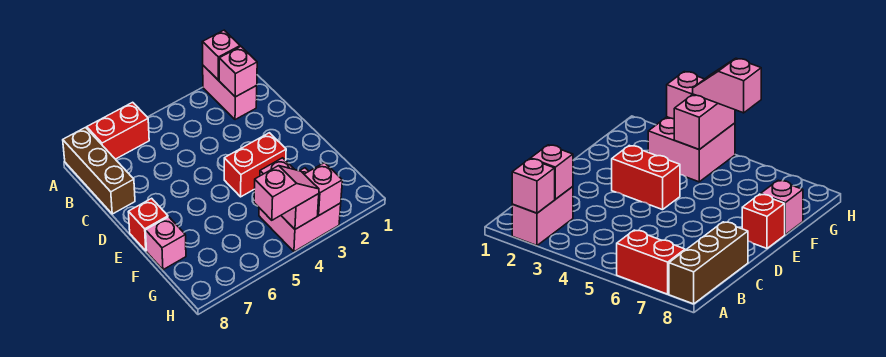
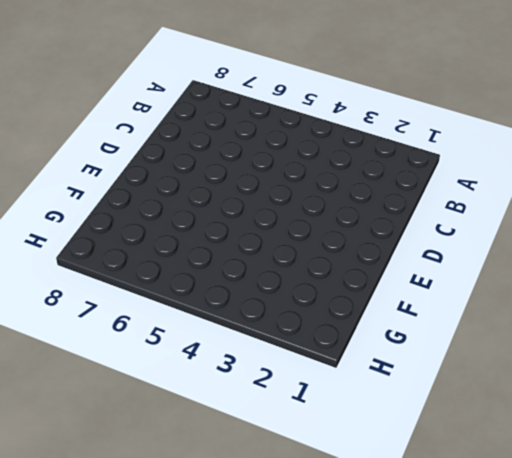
none -> pink brick A2:B2 level 1
none -> red brick A6:A7 level 1
none -> brown brick A8:C8 level 1

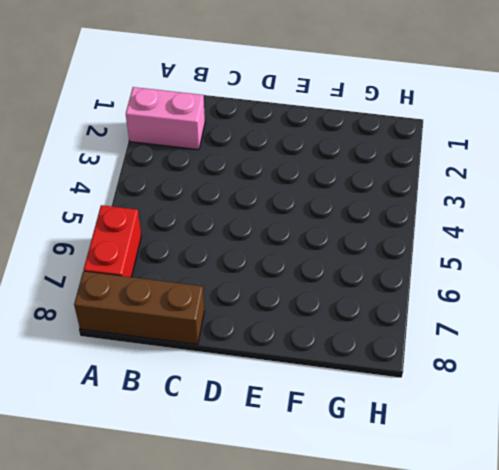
none -> red brick E3:E4 level 1
none -> red brick E8 level 1
none -> pink brick F8 level 1

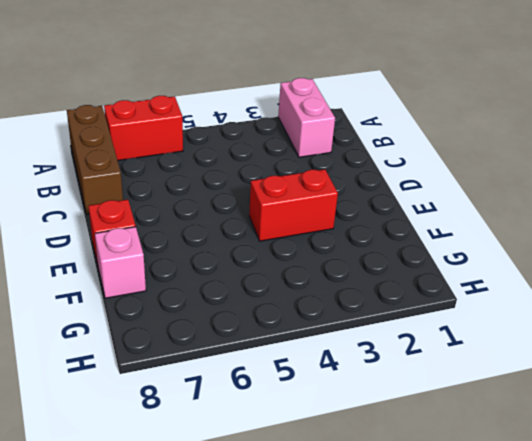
none -> pink brick G3:H4 level 1
none -> pink brick A2 level 2
none -> pink brick B2 level 2

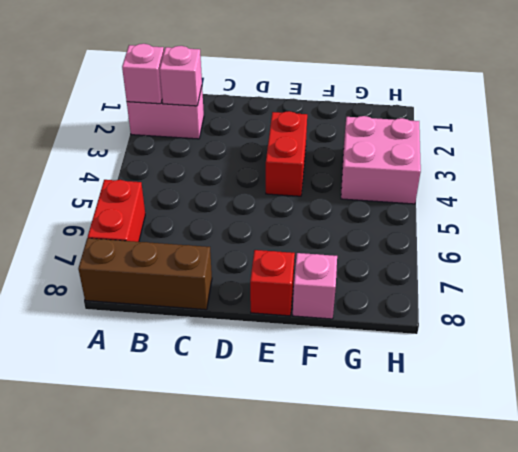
none -> pink brick G4:H4 level 2
none -> pink brick H3 level 2
none -> pink slope H4:H5 level 3 top 5

